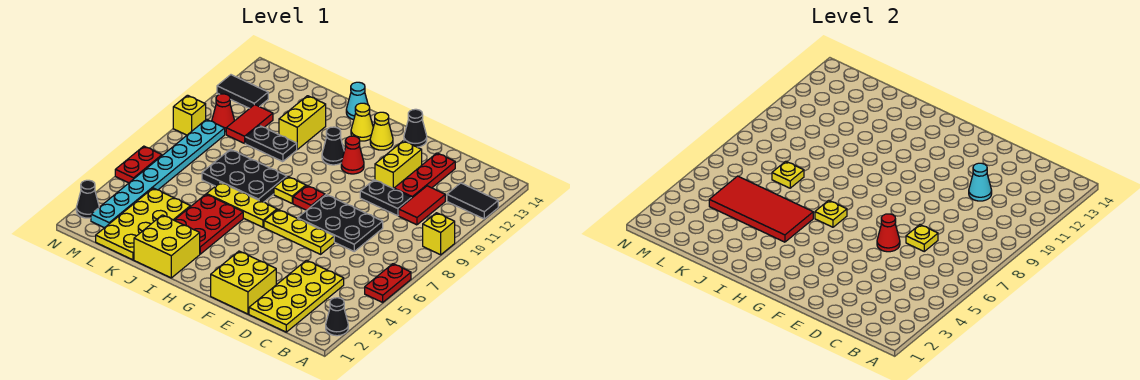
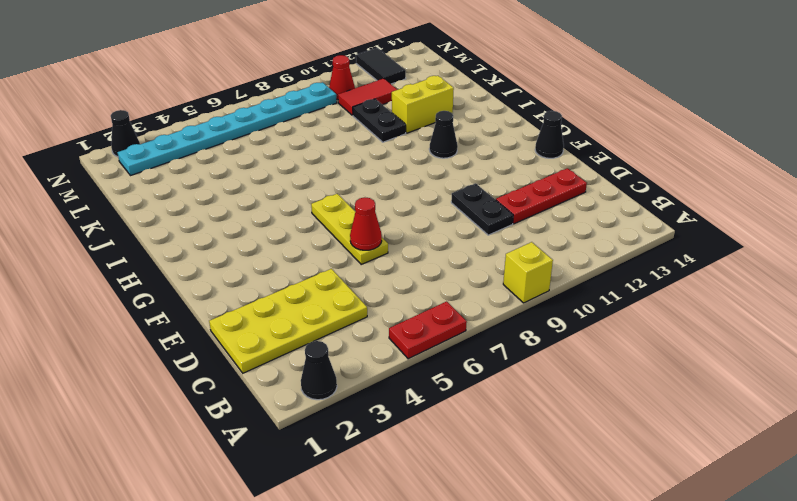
none -> black tile A12:B12 level 1
none -> red tile C10:C11 level 1
none -> black plate D7:F8 level 1
none -> yellow brick E1:F2 level 1

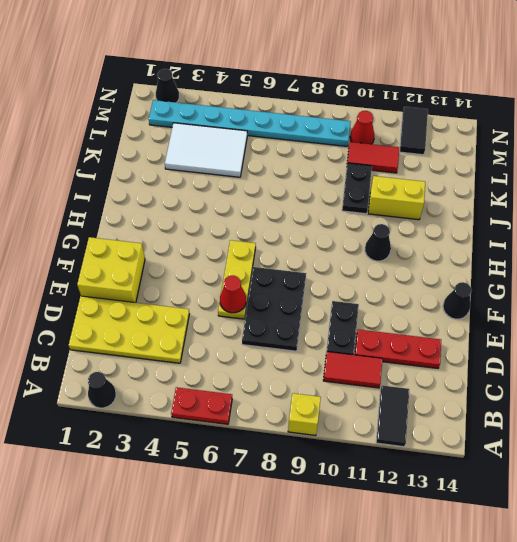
white tile K3:L5 level 1 -> yellow plate K1:L4 level 1
none -> yellow brick E11:E12 level 1
none -> red plate G8 level 1
none -> red cone G11 level 1
none -> yellow cone G13 level 1

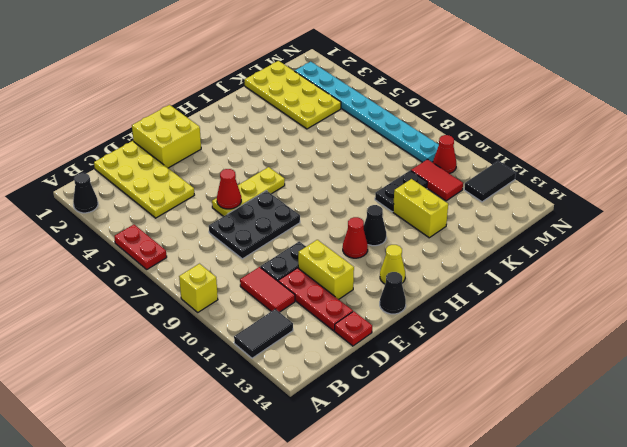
red plate D14 level 1 -> red plate G8 level 1
none -> yellow plate H6:J6 level 1
none -> yellow plate H8 level 1
none -> yellow cone H13 level 1
none -> yellow brick I1:J2 level 1

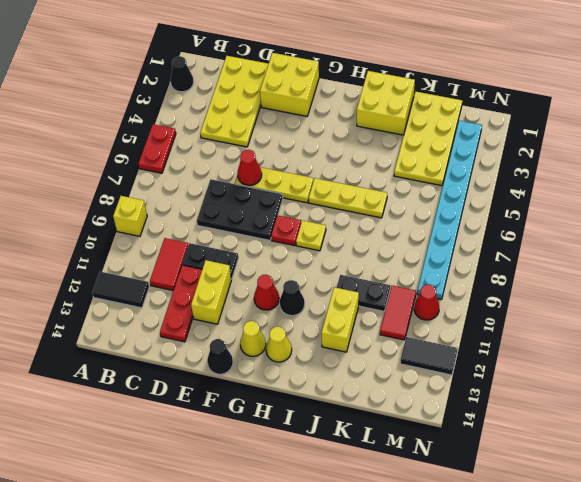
none -> red plate I3:J5 level 1
none -> black plate I7:K8 level 1
none -> cyan cone I14 level 1
none -> black cone N2 level 1

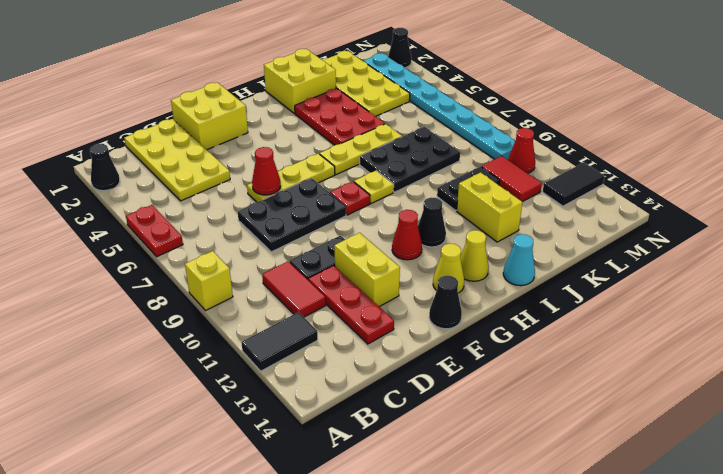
none -> red plate N5:N6 level 1
none -> yellow brick N9 level 1
none -> yellow plate D7 level 2
none -> cyan cone D11 level 2

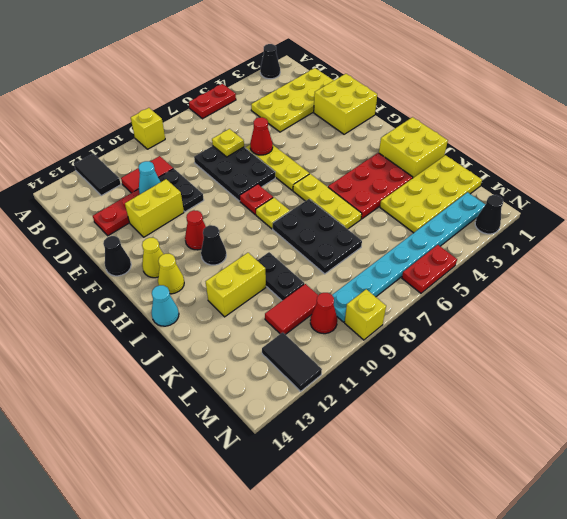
none -> yellow plate H6 level 2
none -> red tile I4:L5 level 2
none -> yellow plate K7 level 2

